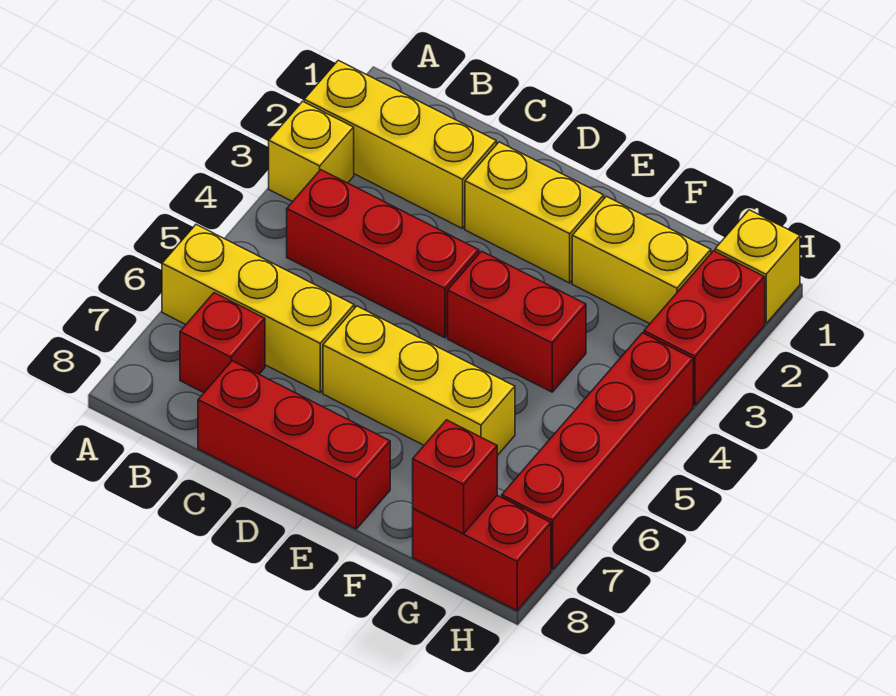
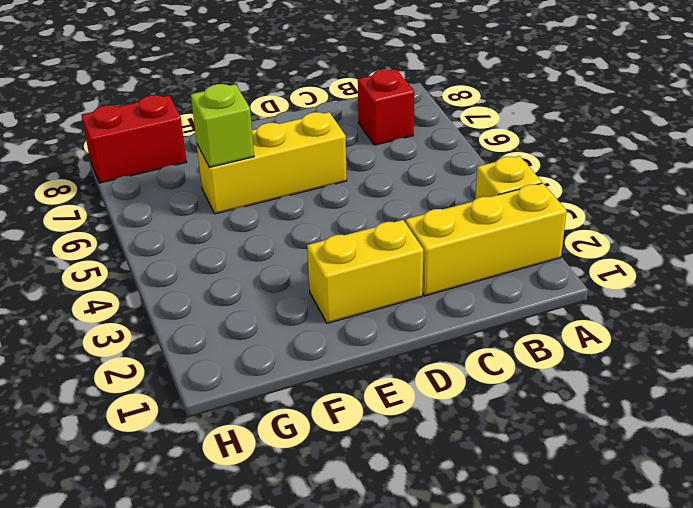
lime brick F6 level 2 -> none
none -> yellow brick A6:C6 level 1
none -> red brick B4:D4 level 1
none -> red brick C8:E8 level 1

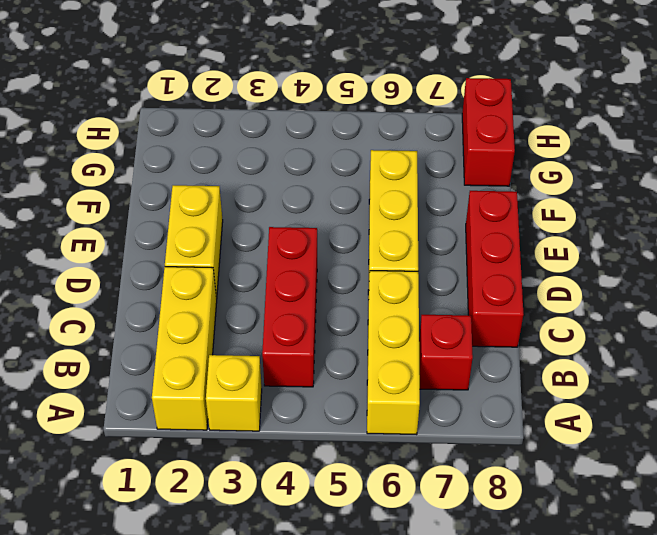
none -> red brick E4:F4 level 1
none -> yellow brick F2:G2 level 1
none -> yellow brick H1 level 1

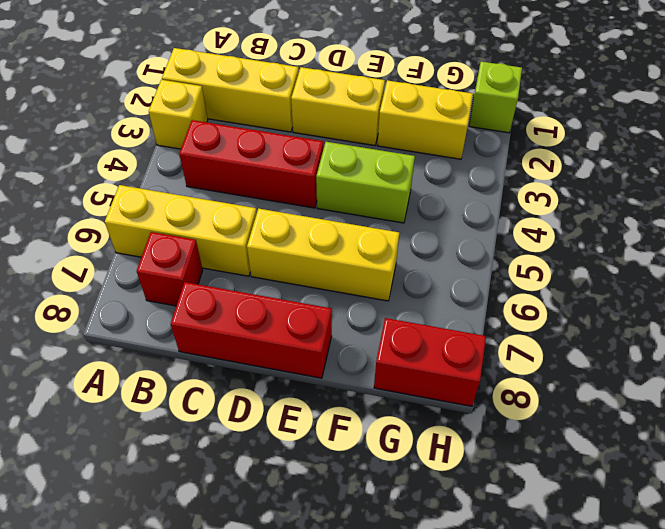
lime brick E4:F4 level 1 -> red brick E4:F4 level 1
lime brick H1 level 1 -> yellow brick H1 level 1
none -> red brick H2:H3 level 1
none -> red brick H4:H7 level 1
none -> red brick G8 level 2

